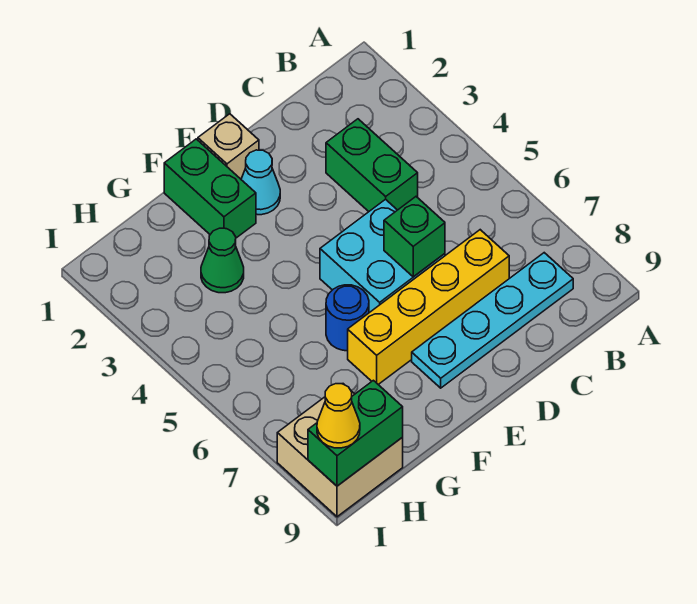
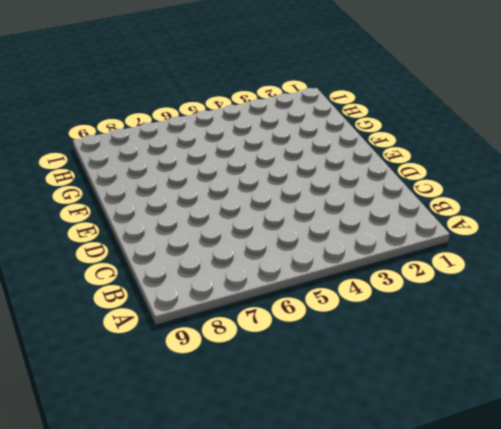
none -> cyan plate B8:E8 level 1
none -> green brick C3:C4 level 1
none -> yellow brick C7:F7 level 1

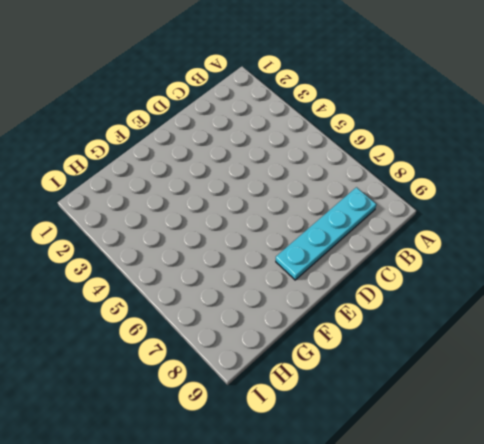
none -> green brick C3:C4 level 1
none -> yellow brick C7:F7 level 1
none -> cyan brick D5:E6 level 1

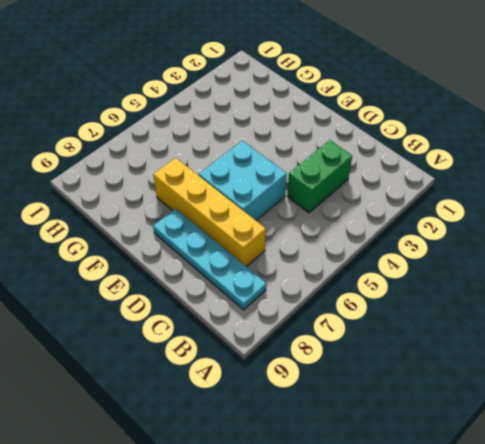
none -> tan brick E1 level 1
none -> cyan cone E2 level 1
none -> green brick F1:F2 level 1

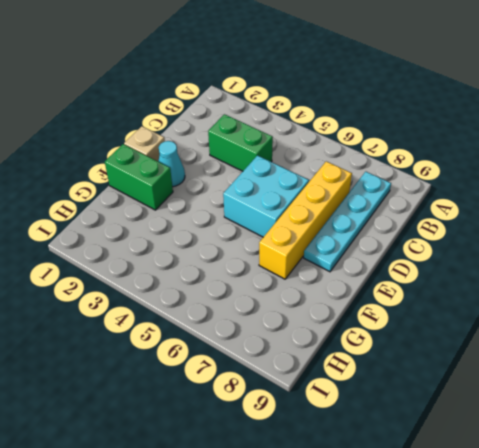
none -> blue round brick F6 level 1
none -> green cone G3 level 1
none -> tan brick H8:I9 level 1

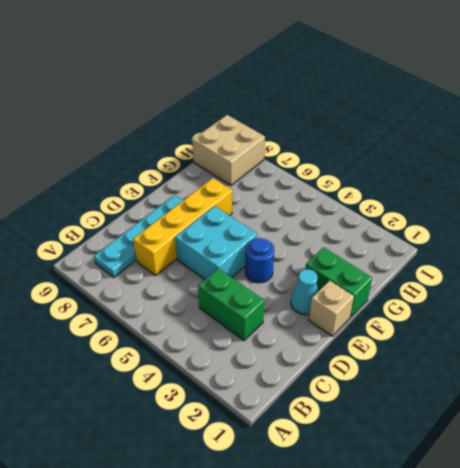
blue round brick E4 level 1 -> blue round brick F6 level 1
none -> green cone G3 level 1
none -> green brick D6 level 2
none -> green brick H9:I9 level 2

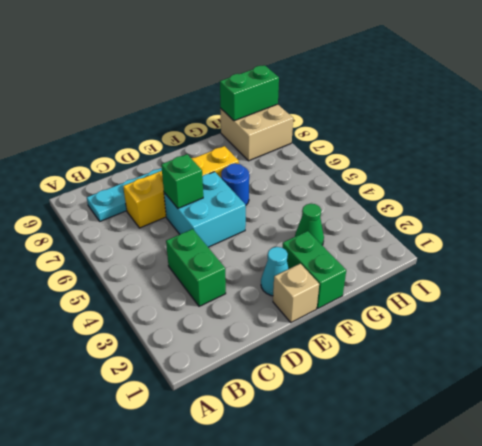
none -> yellow cone I9 level 3

